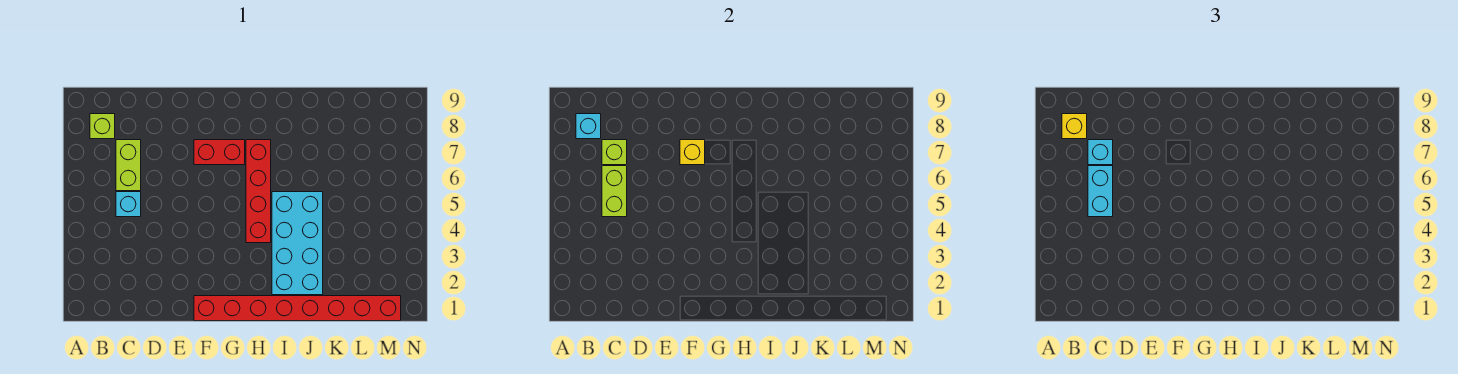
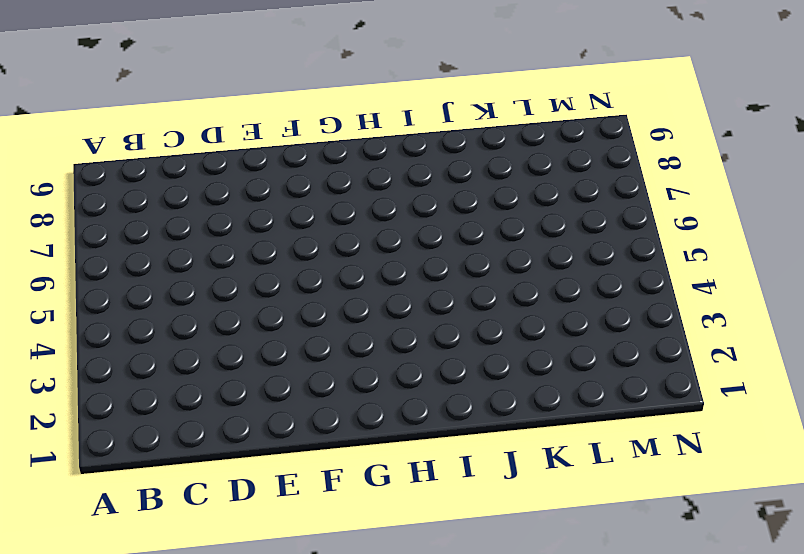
none -> lime brick B8 level 1
none -> cyan brick C5 level 1
none -> lime brick C6:C7 level 1

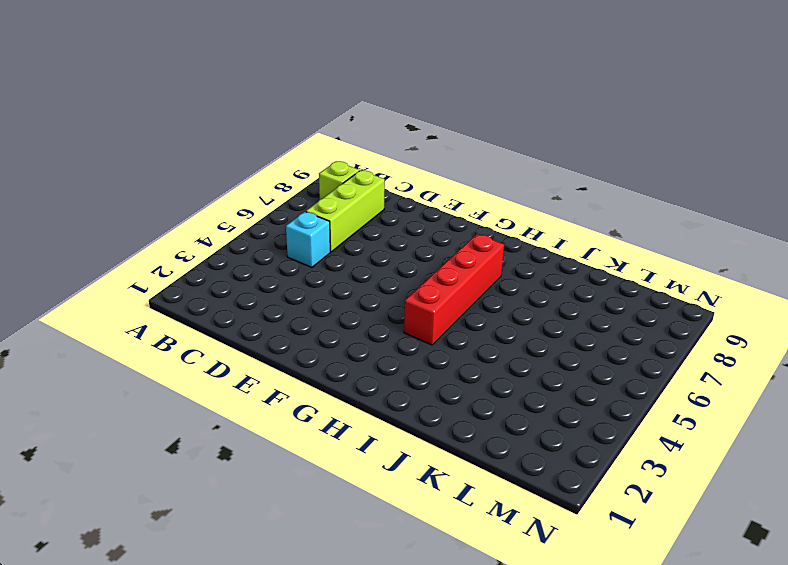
lime brick C6:C8 level 1 -> lime brick C6:C7 level 1
none -> red brick F1:M1 level 1
none -> red brick F7:G7 level 1
none -> cyan brick I2:J5 level 1

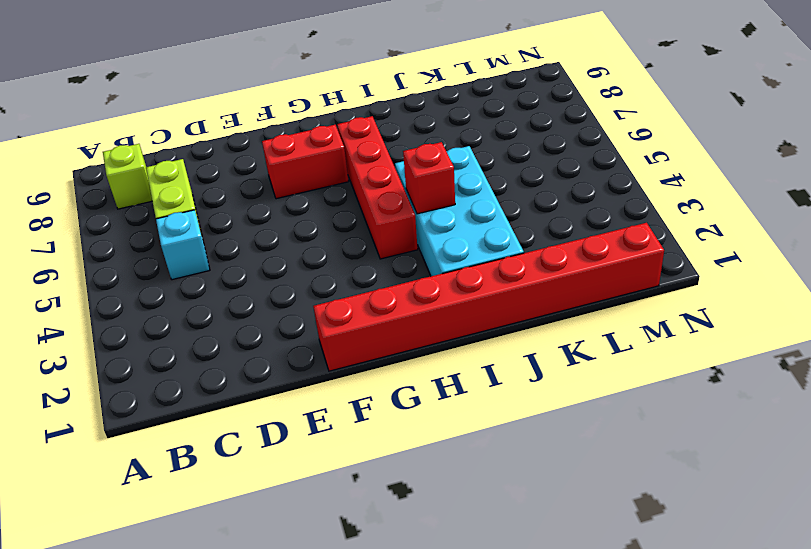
red brick I4 level 2 -> none
none -> cyan brick B8 level 2
none -> lime brick C5:C6 level 2
none -> lime brick C7 level 2

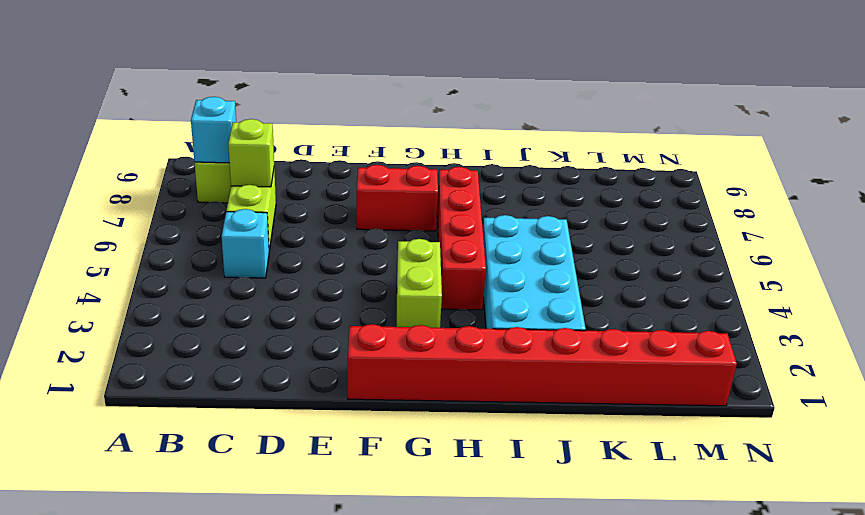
lime brick G3:G4 level 1 -> lime brick C5:C6 level 2
none -> yellow brick F7 level 2
none -> yellow brick B8 level 3
none -> cyan brick C5:C6 level 3

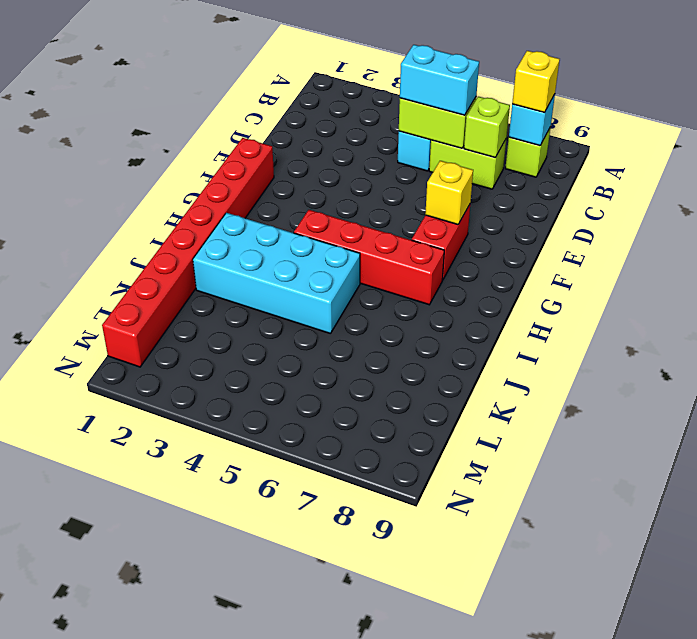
none -> cyan brick C7 level 3

